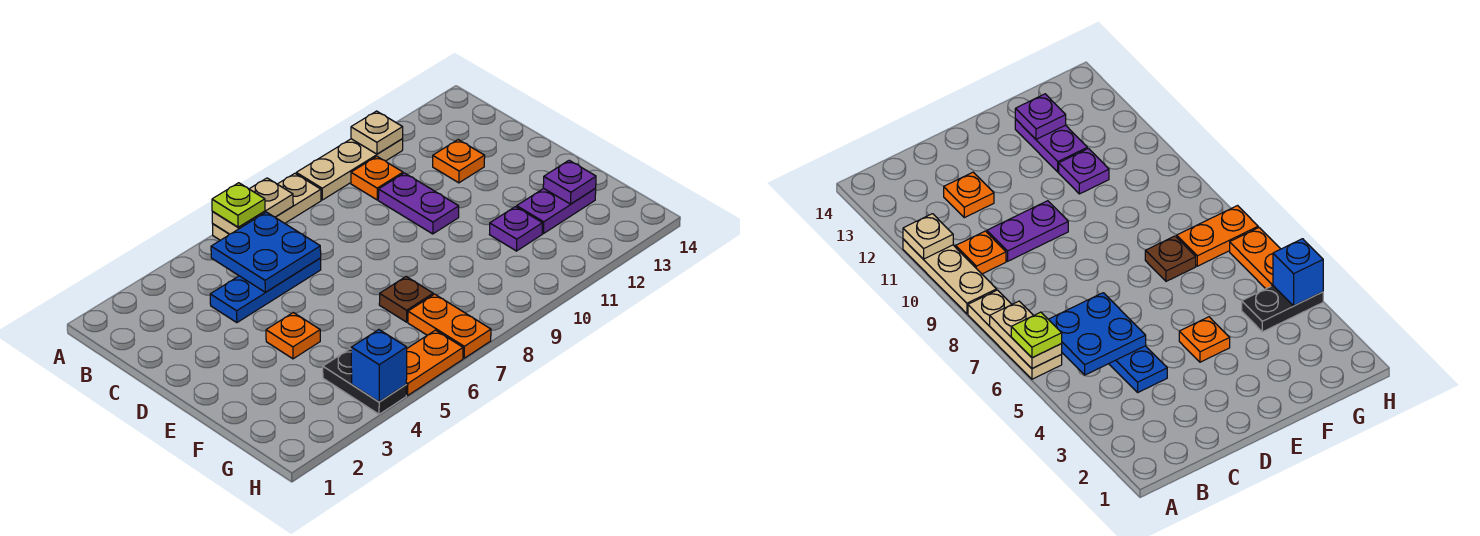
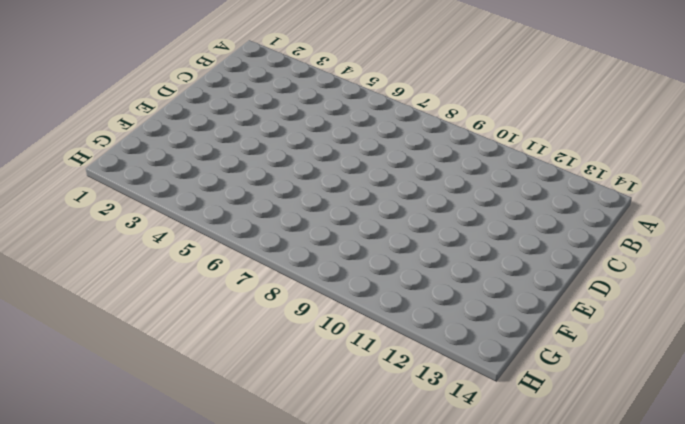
none -> tan plate A6:A8 level 1
none -> tan plate A9:A11 level 1
none -> orange plate B10 level 1

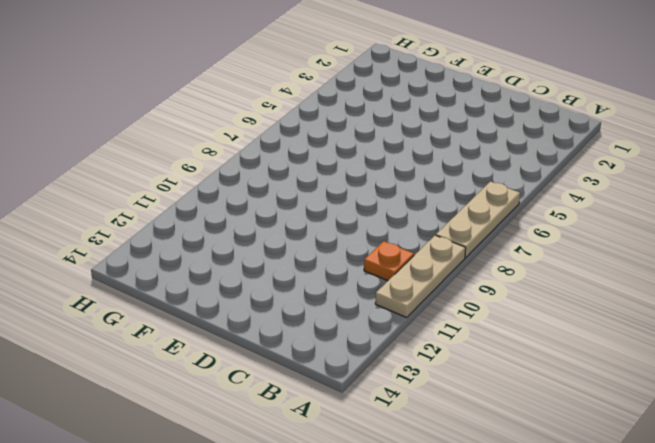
none -> blue plate C4:C6 level 1
none -> purple plate C10:D10 level 1
none -> orange plate C12 level 1

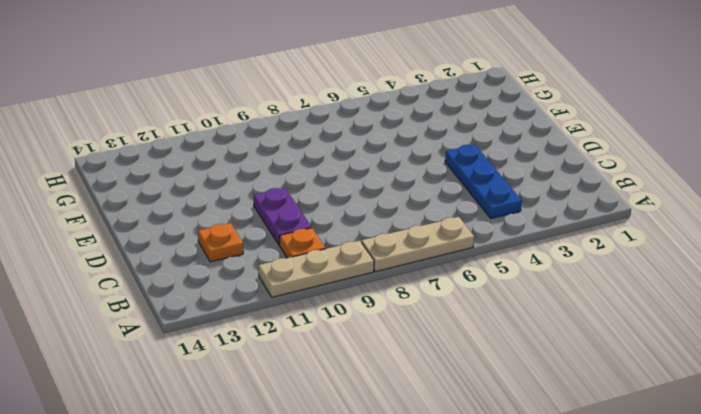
blue plate B4:D4 level 1 -> blue plate C4:C6 level 1
none -> orange plate E4 level 1
none -> brown plate F7 level 1
none -> purple plate F11 level 1

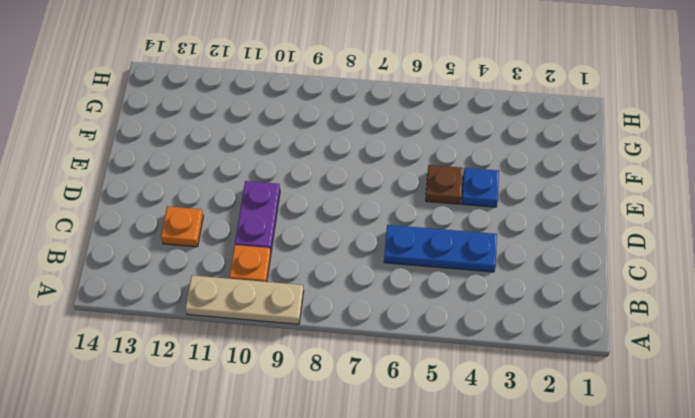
blue plate E4 level 1 -> orange plate E4 level 1
brown plate E5 level 1 -> brown plate F7 level 1
none -> tan plate A6:A8 level 1
none -> purple plate F11 level 1
none -> purple plate F12:F13 level 1

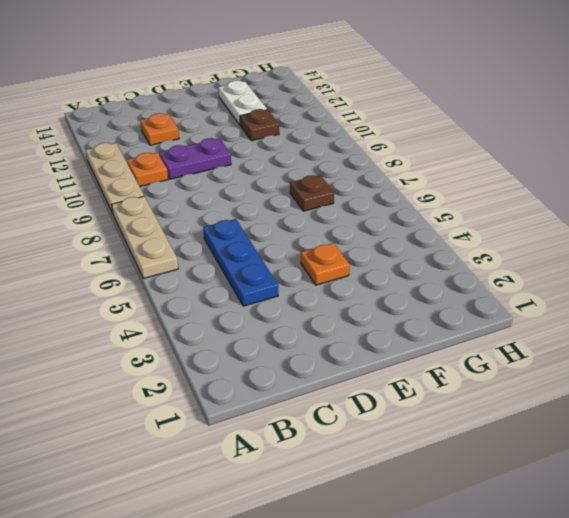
brown plate F11 level 1 -> purple plate F11 level 1
white plate F12:F13 level 1 -> purple plate F12:F13 level 1
none -> black plate G4:H4 level 1
none -> orange plate G7:H7 level 1
none -> orange plate H5:H6 level 1

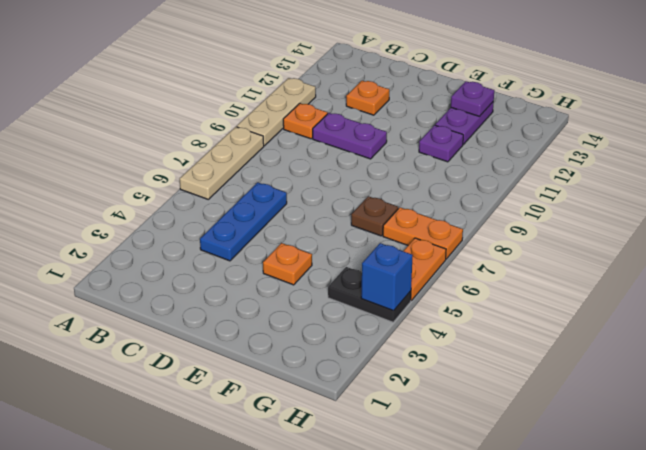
none -> tan plate A6:A7 level 2
none -> tan plate A11 level 2
none -> blue plate B5:C6 level 2

